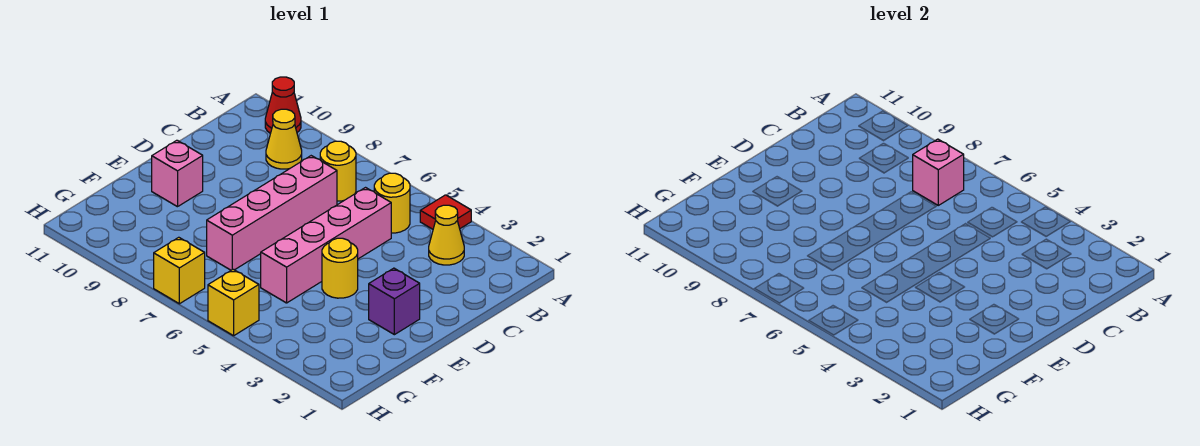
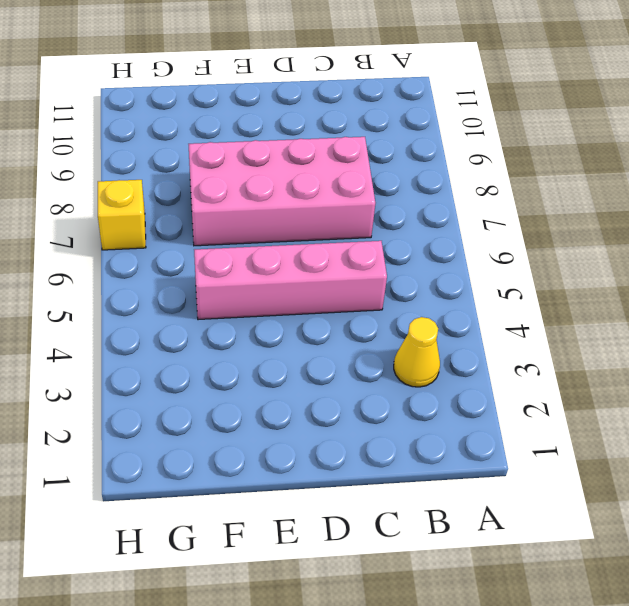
pink brick C7:F8 level 1 -> pink brick C7:F7 level 1
none -> red tile A4 level 1
none -> red cone A10 level 1
none -> yellow round brick B5 level 1

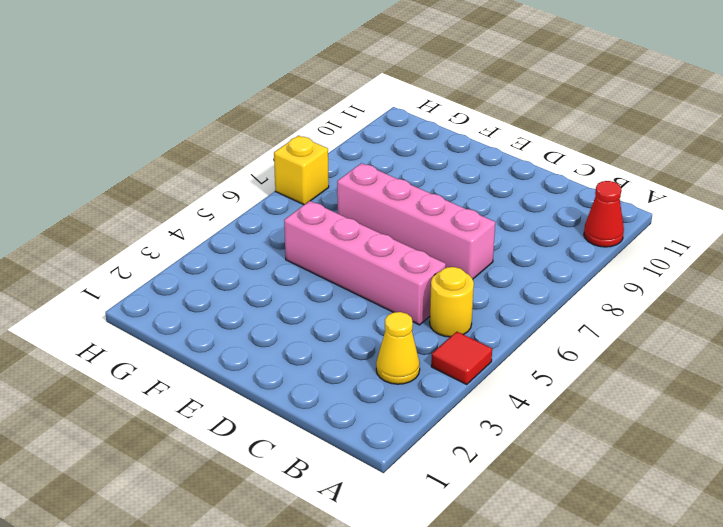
none -> yellow round brick B7 level 1
none -> yellow cone B9 level 1
none -> purple brick E2 level 1

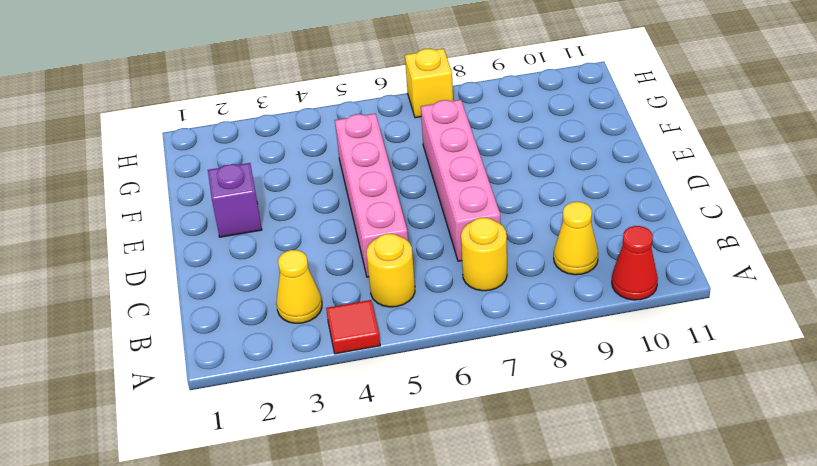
none -> yellow round brick E4 level 1
none -> pink brick E10 level 1
none -> yellow brick H5 level 1

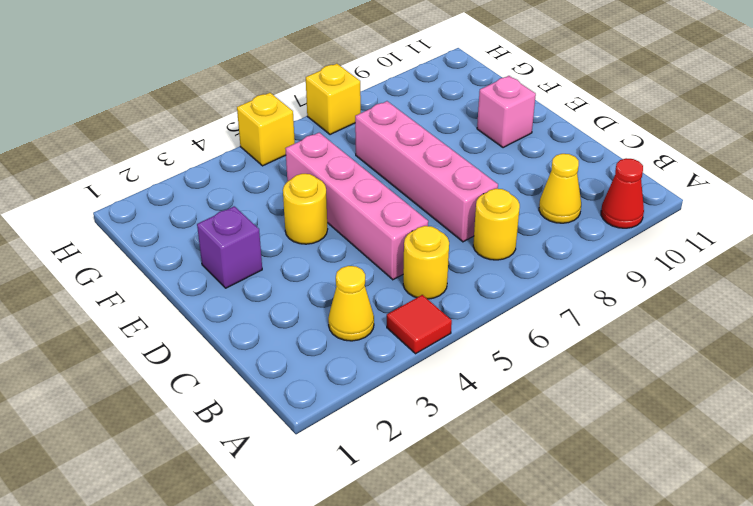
none -> pink brick B7 level 2

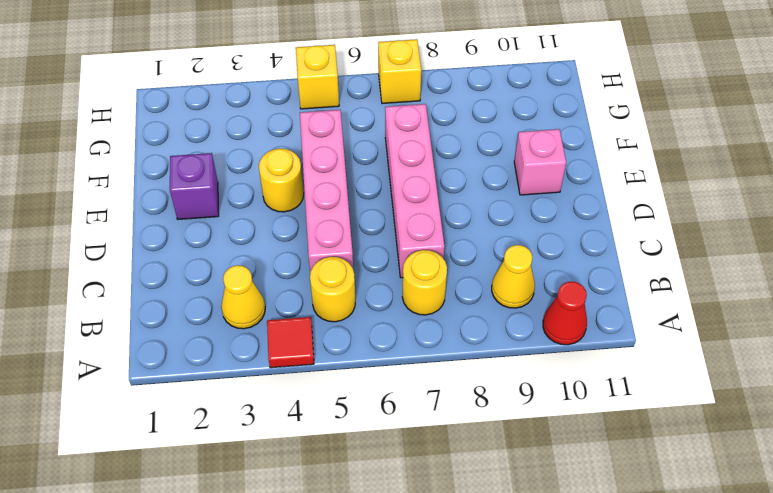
none -> pink brick B7 level 2

